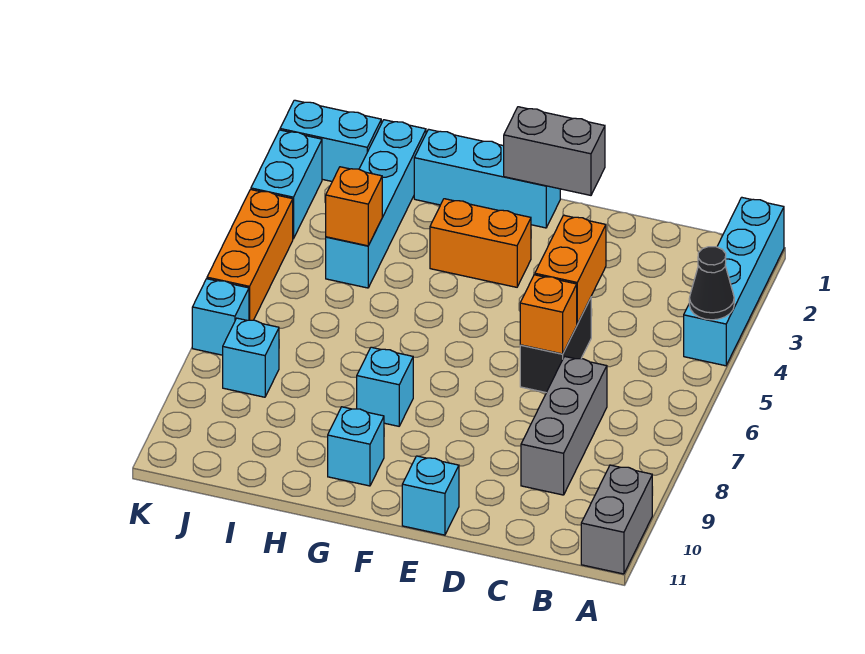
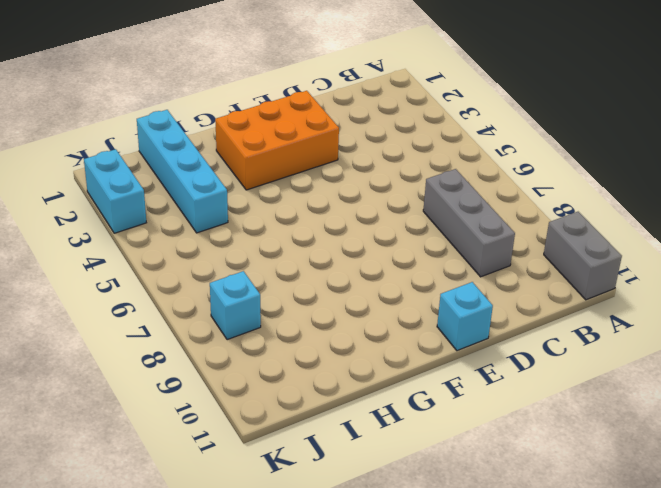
orange brick E2:G3 level 1 -> orange brick F3:G3 level 1
none -> cyan brick A1:A4 level 1
none -> black brick D5:D6 level 1
none -> cyan brick F1:H1 level 1

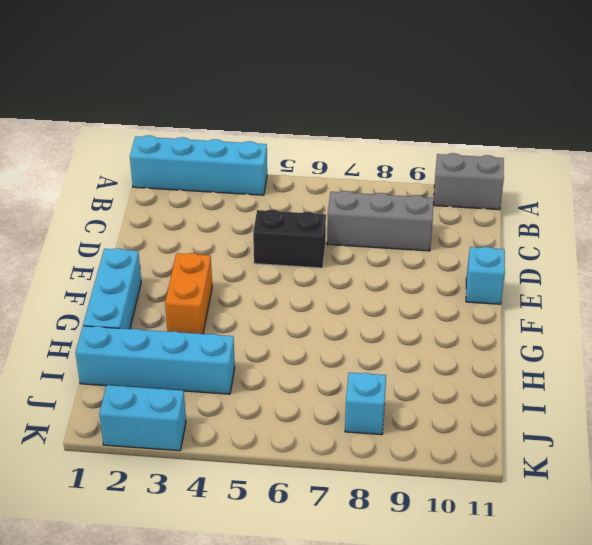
none -> cyan brick G8 level 1
none -> cyan brick G10 level 1
none -> cyan brick J1:K1 level 1

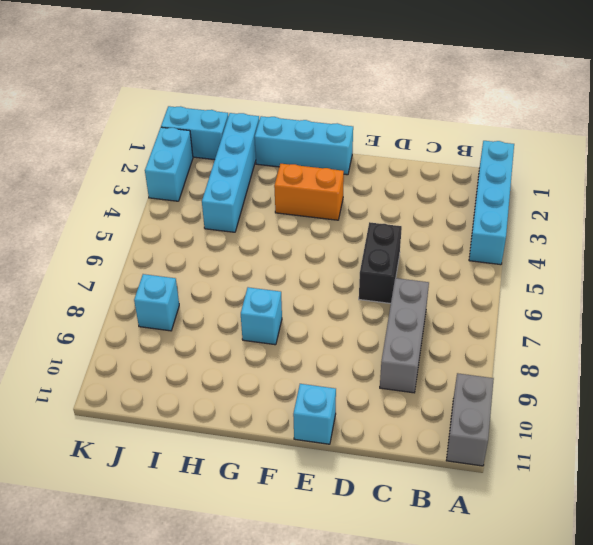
none -> cyan brick G10 level 1
none -> orange brick K4:K6 level 1
none -> cyan brick K7 level 1

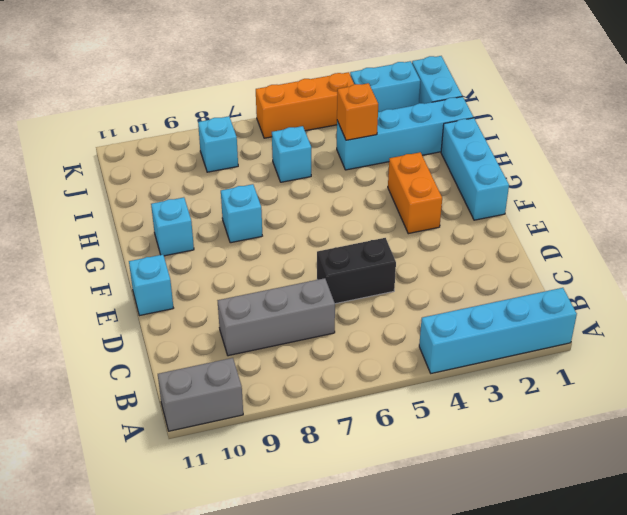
cyan brick I6 level 1 -> cyan brick K7 level 1
none -> black cone A4 level 2
none -> orange brick D4:D5 level 2
none -> orange brick D6 level 2

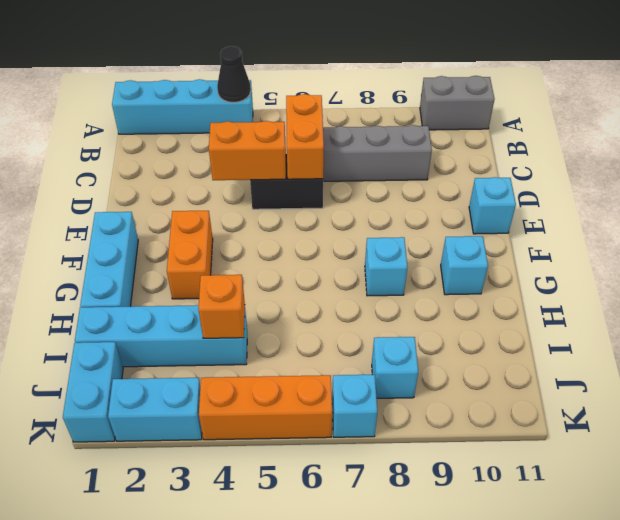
orange brick C6:D6 level 2 -> orange brick D6 level 2
none -> grey brick E1:F1 level 2

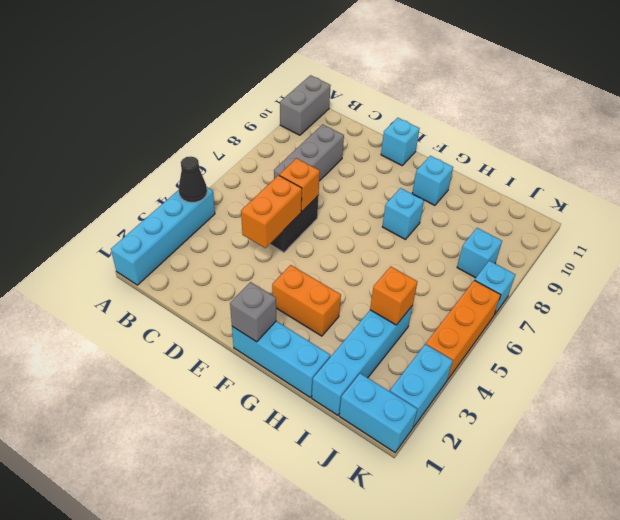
grey brick F1 level 2 -> grey brick E1:F1 level 2

